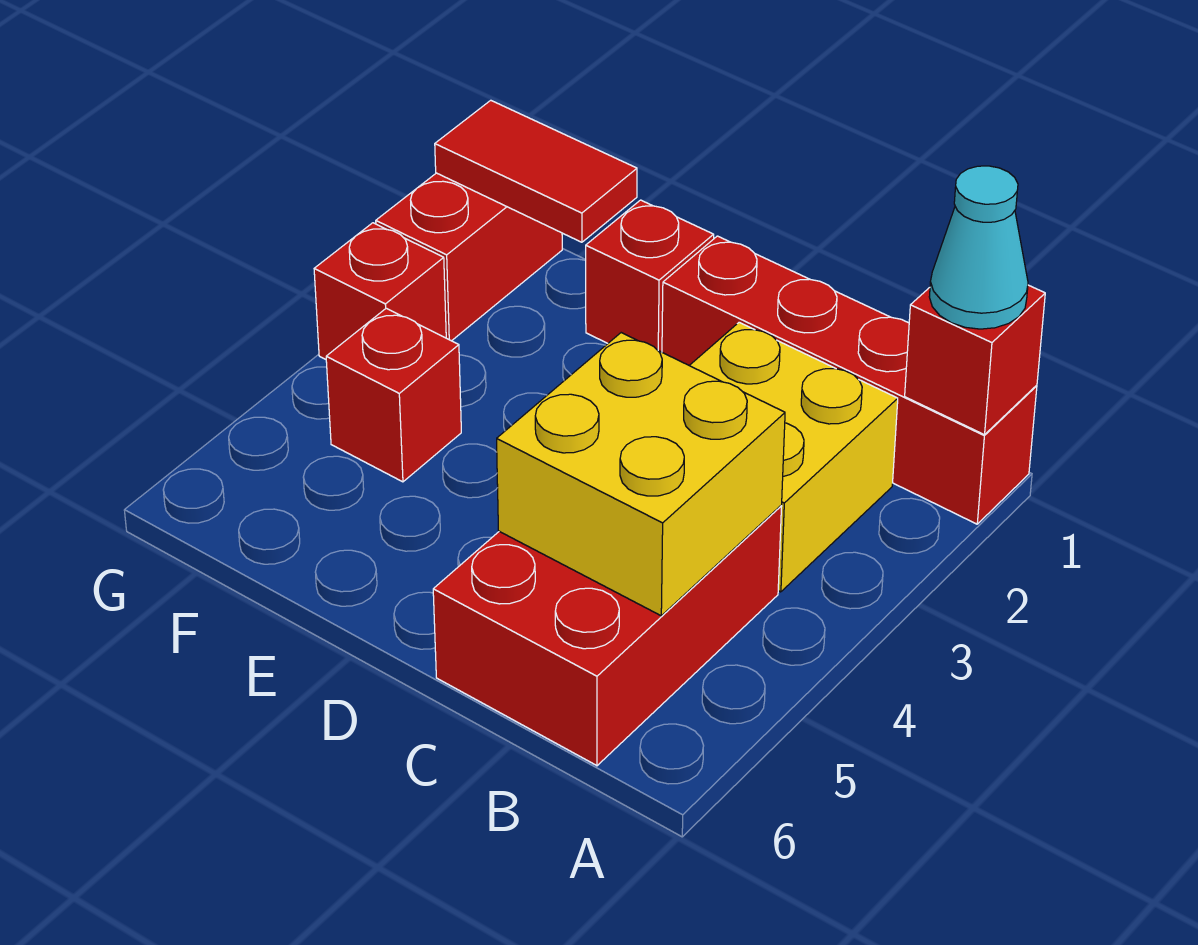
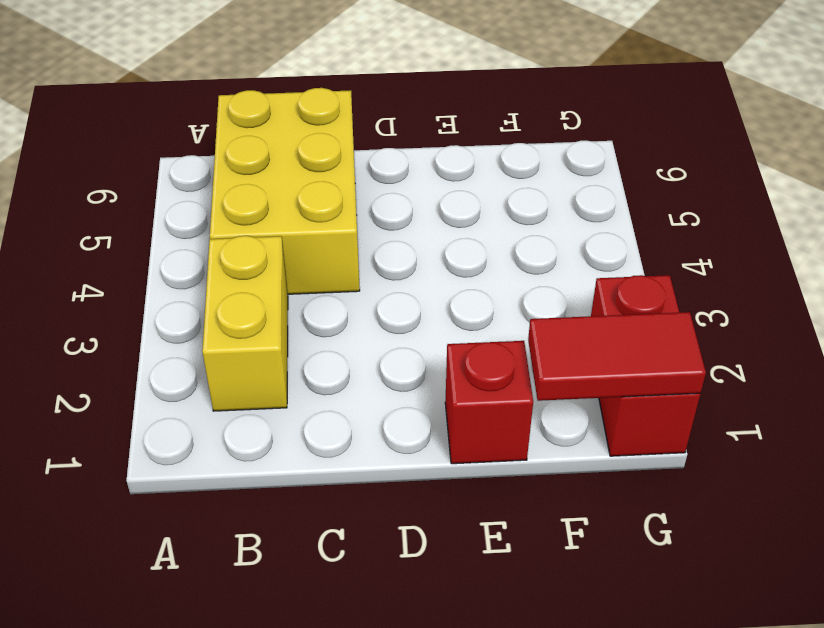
yellow brick B2:B3 level 1 -> yellow brick B2:C3 level 1
yellow brick B4:C6 level 1 -> red brick B4:C6 level 1
none -> red brick A1:D1 level 1
none -> red brick F4 level 1

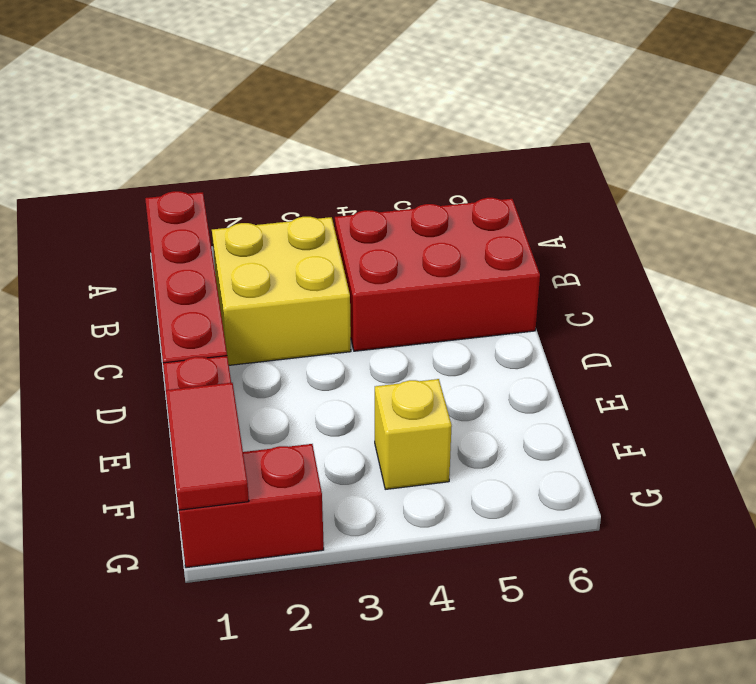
yellow brick F4 level 1 -> red brick F4 level 1
none -> red brick G3 level 1
none -> red brick A1 level 2

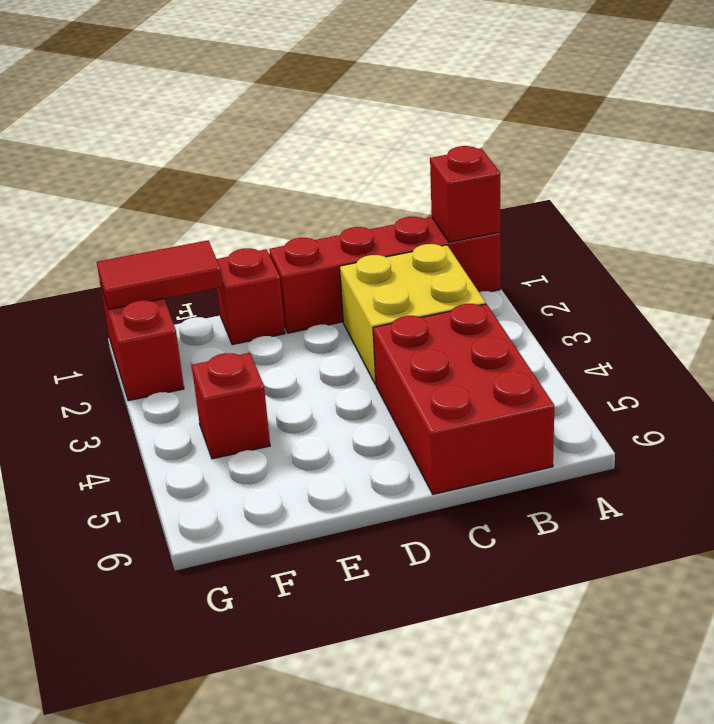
none -> red brick G3 level 1
none -> yellow brick B4:C5 level 2

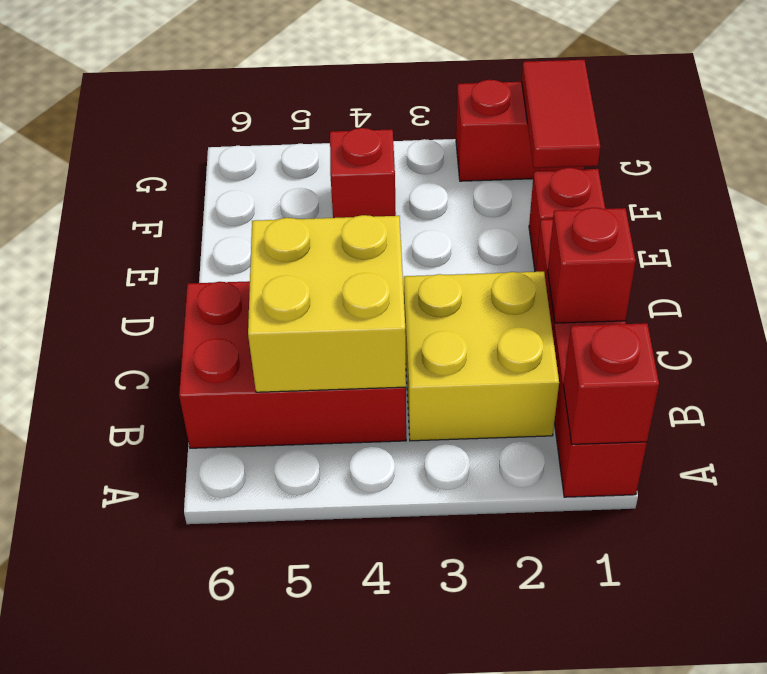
red brick C1 level 2 -> red brick G3 level 1
none -> cyan cone A1 level 3

